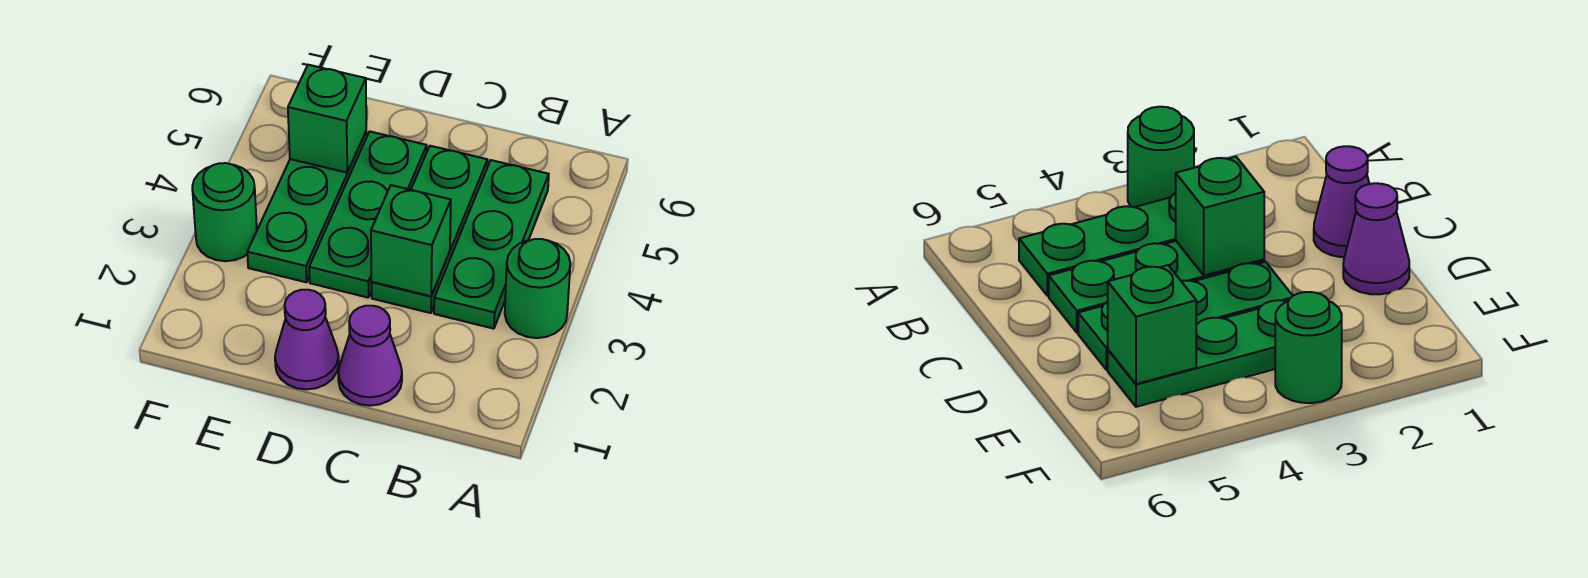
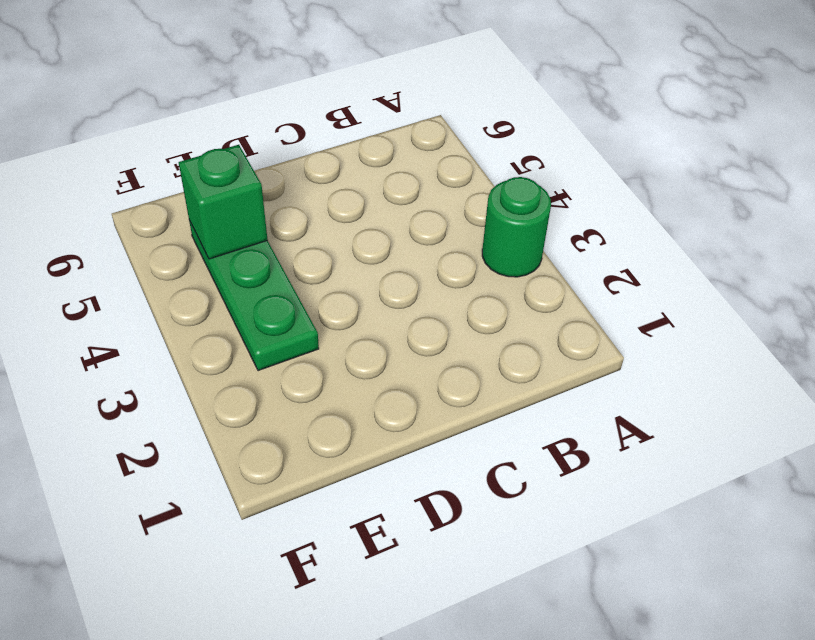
none -> green plate B3:B5 level 1
none -> purple cone C1 level 1

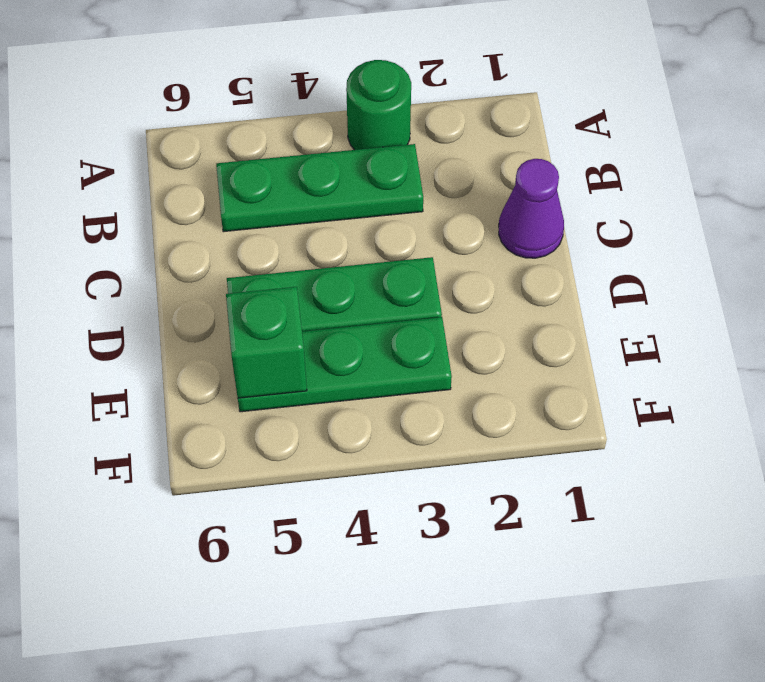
none -> green plate C3:C5 level 1
none -> purple cone D1 level 1

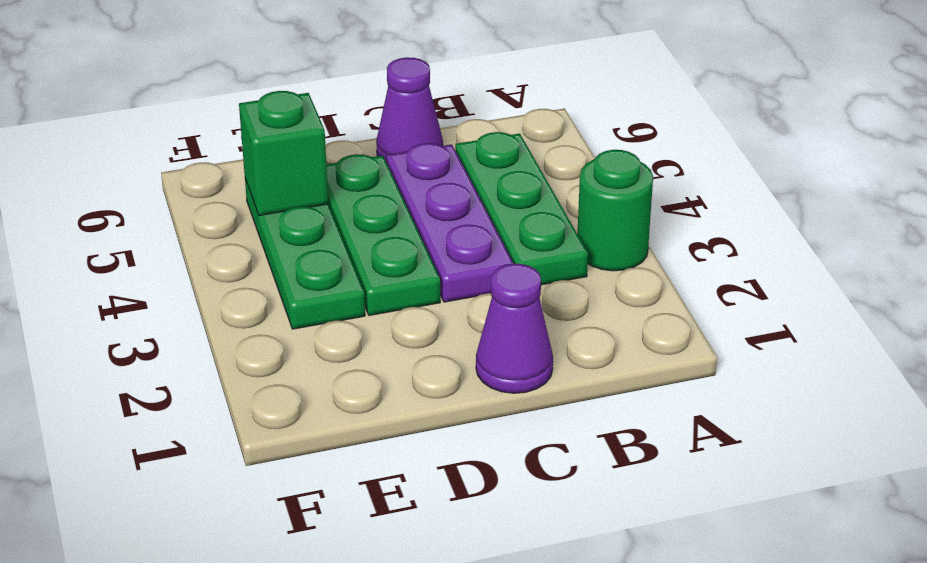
purple plate C3:C5 level 1 -> green plate C3:C5 level 1
purple cone C6 level 1 -> purple cone D1 level 1
none -> green round brick F3 level 1
none -> green brick C3 level 2

